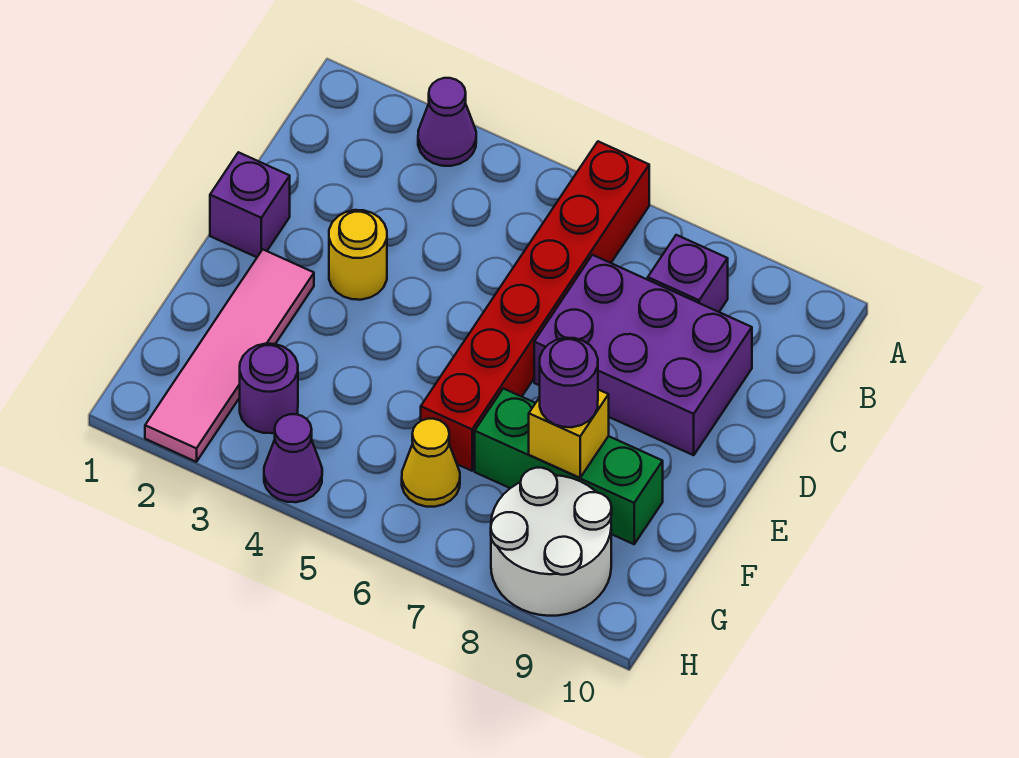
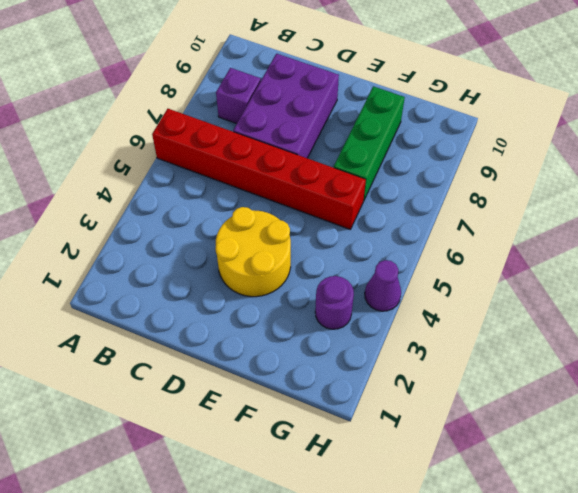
yellow round brick D3:E4 level 1 -> yellow round brick D3 level 1
none -> purple cone A3 level 1
none -> purple brick D1 level 1
none -> pink tile E2:H2 level 1

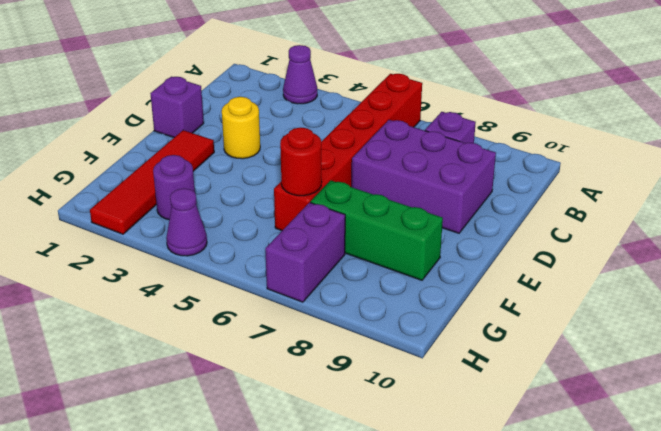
red tile E2:H2 level 1 -> pink tile E2:H2 level 1
red round brick F6 level 2 -> none
purple brick G7:H7 level 1 -> none
none -> yellow cone G6 level 1
none -> white round brick G8:H9 level 1
none -> yellow brick F8 level 2

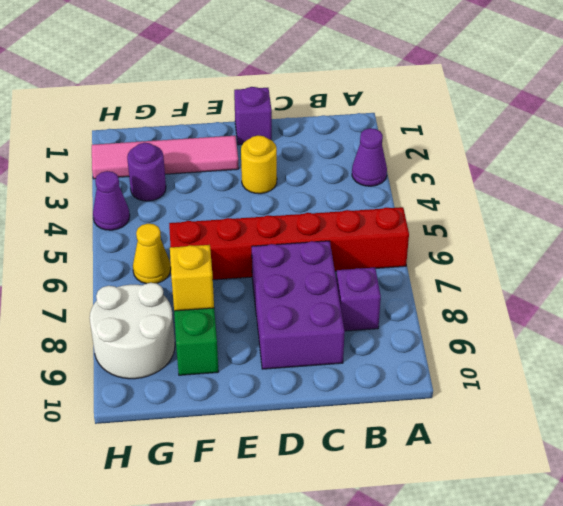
none -> purple round brick F8 level 3

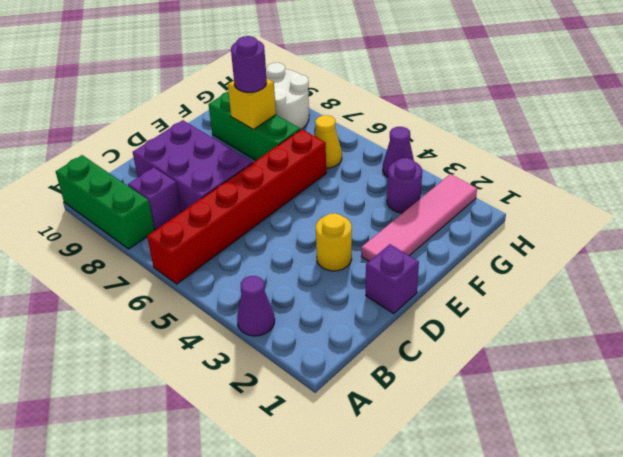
green brick A8:A10 level 1 -> none

